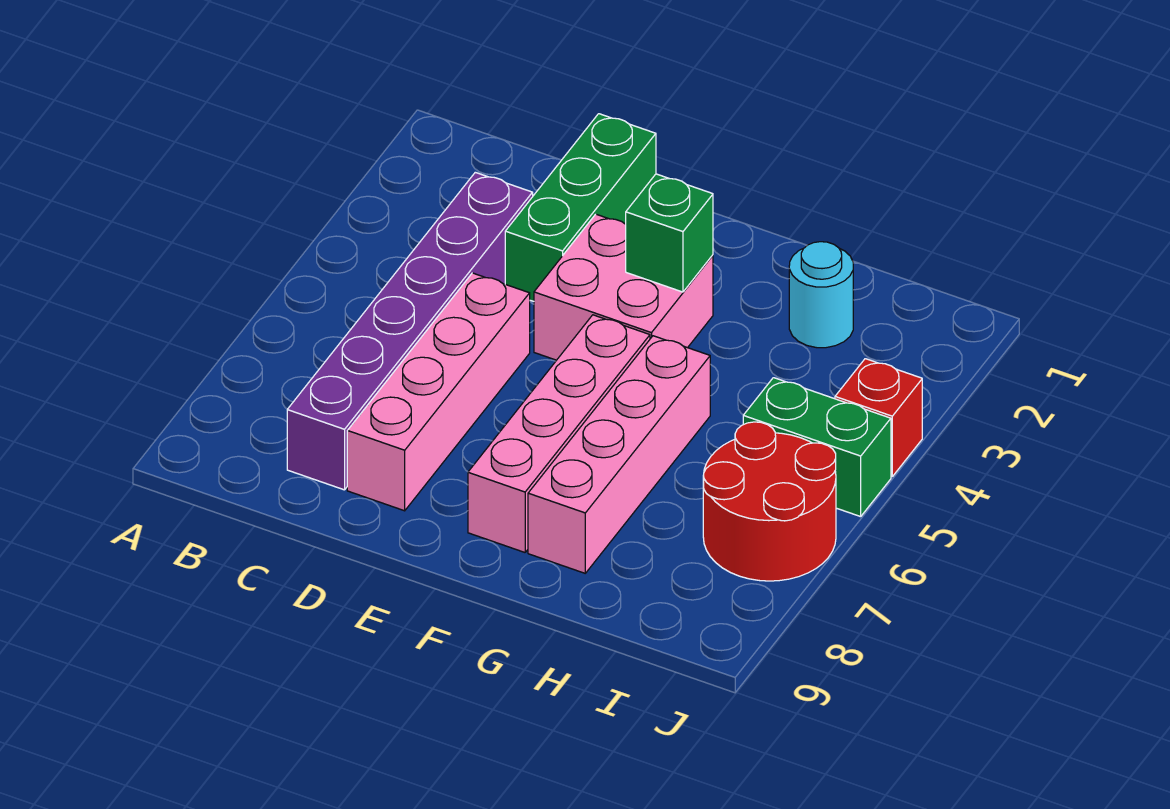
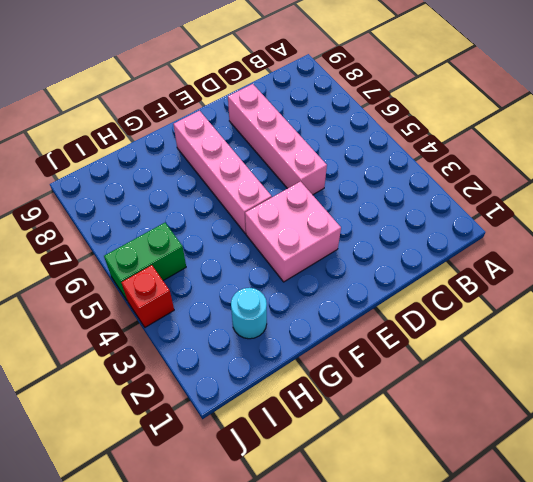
none -> purple brick C3:C8 level 1
none -> green brick D1:D3 level 1

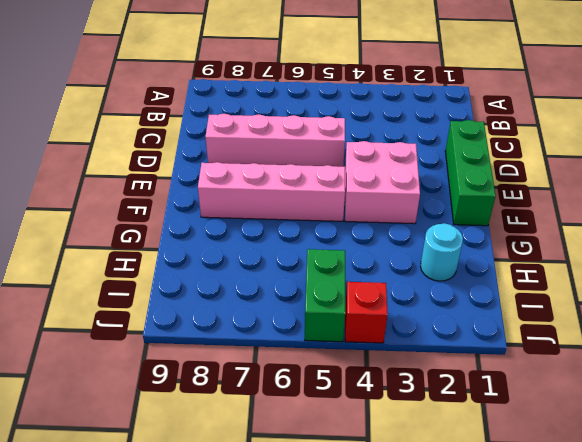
green brick D1:F1 level 1 -> green brick D1:D3 level 1
none -> purple brick C3:C8 level 1
none -> pink brick G5:G8 level 1

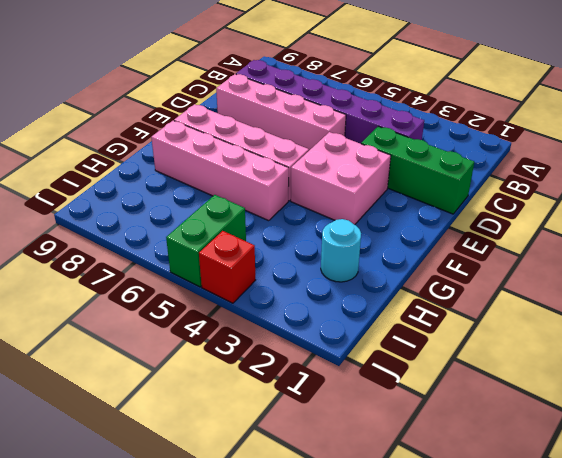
none -> red round brick I6:J7 level 1
none -> green brick F3 level 2

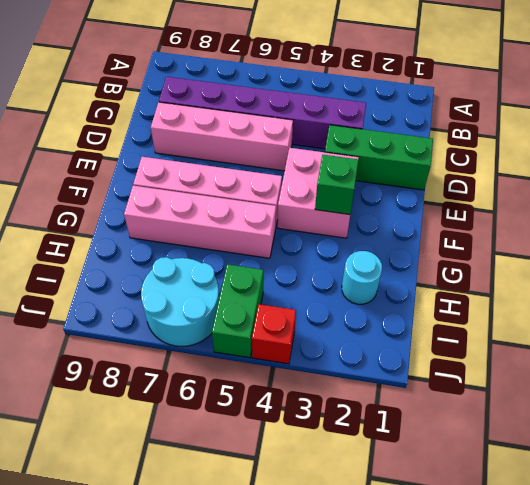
cyan round brick I6:J7 level 1 -> red round brick I6:J7 level 1

